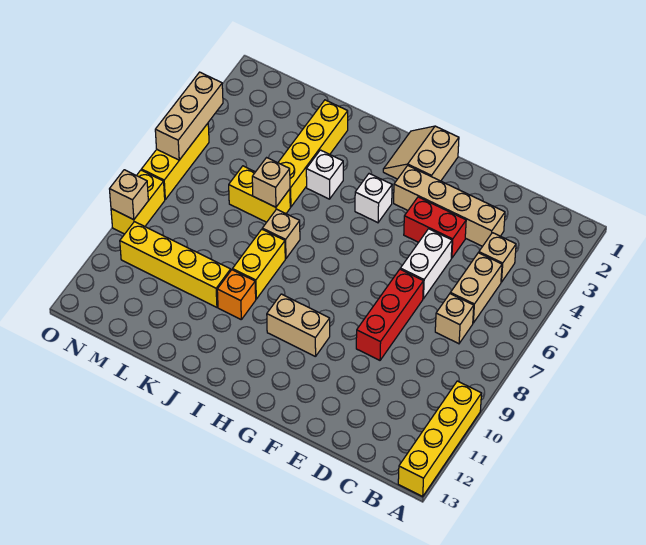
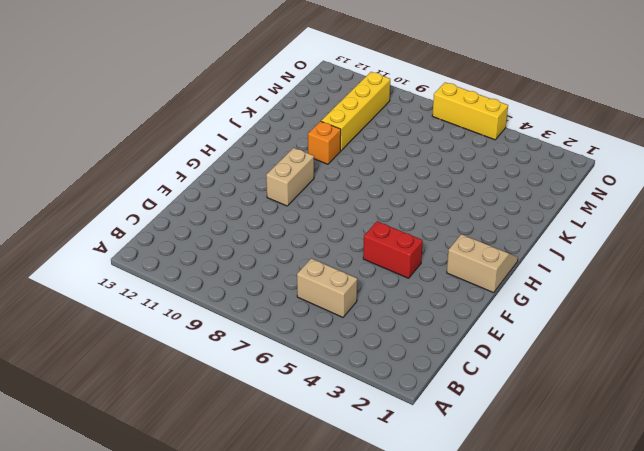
red brick F4:F5 level 1 -> red brick E4:F4 level 1
none -> yellow brick A10:A13 level 1
none -> tan brick C4 level 1
none -> tan brick C7 level 1

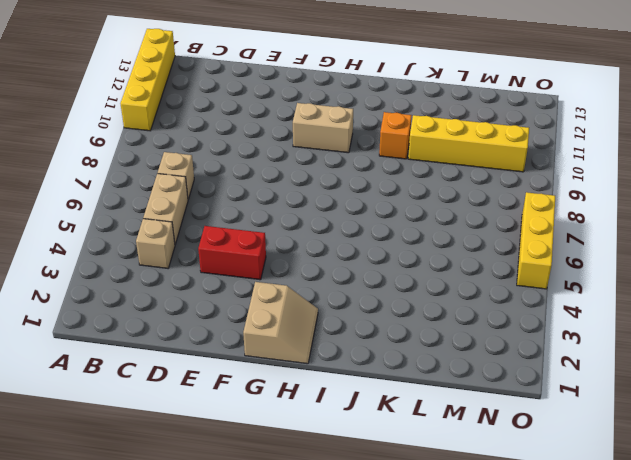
none -> tan brick D3:G3 level 1
none -> white brick E5:E6 level 1
none -> red brick E7:E9 level 1

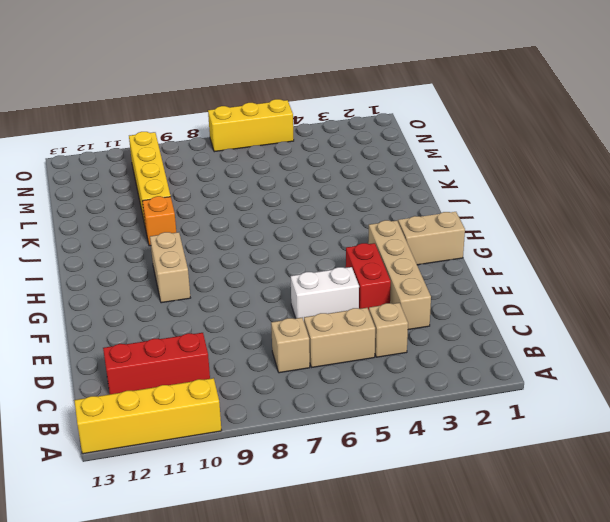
red brick C10:C12 level 1 -> red brick E7:E9 level 1
none -> white brick H4 level 1
none -> white brick J4 level 1
none -> tan brick J7 level 1

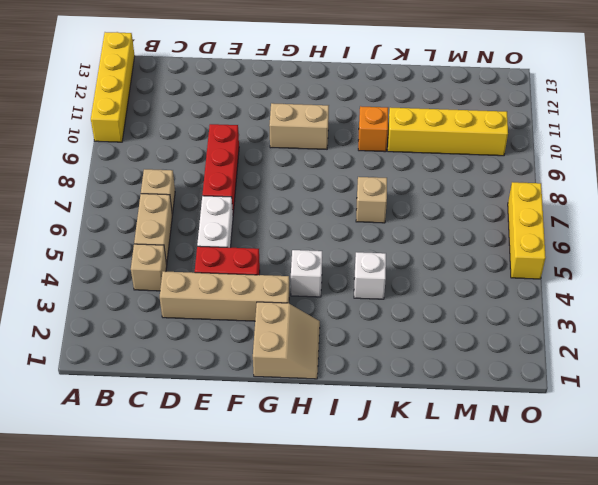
none -> yellow brick J8:J9 level 1
none -> yellow brick K2:K5 level 1
none -> yellow brick K6:L6 level 1

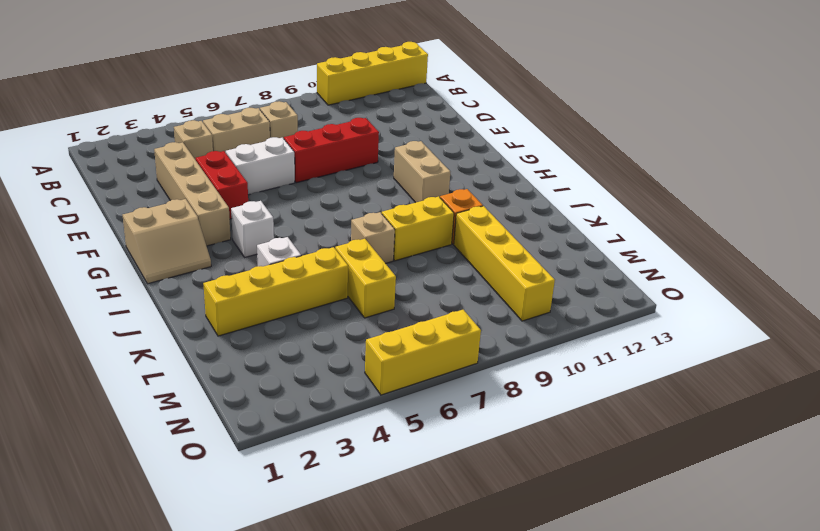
none -> yellow brick O8:O9 level 1
none -> tan brick K6 level 2
none -> tan brick O4:O6 level 2

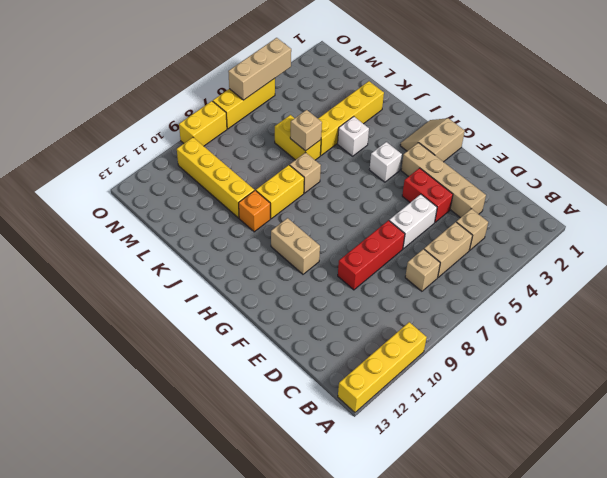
none -> tan brick O9 level 2

